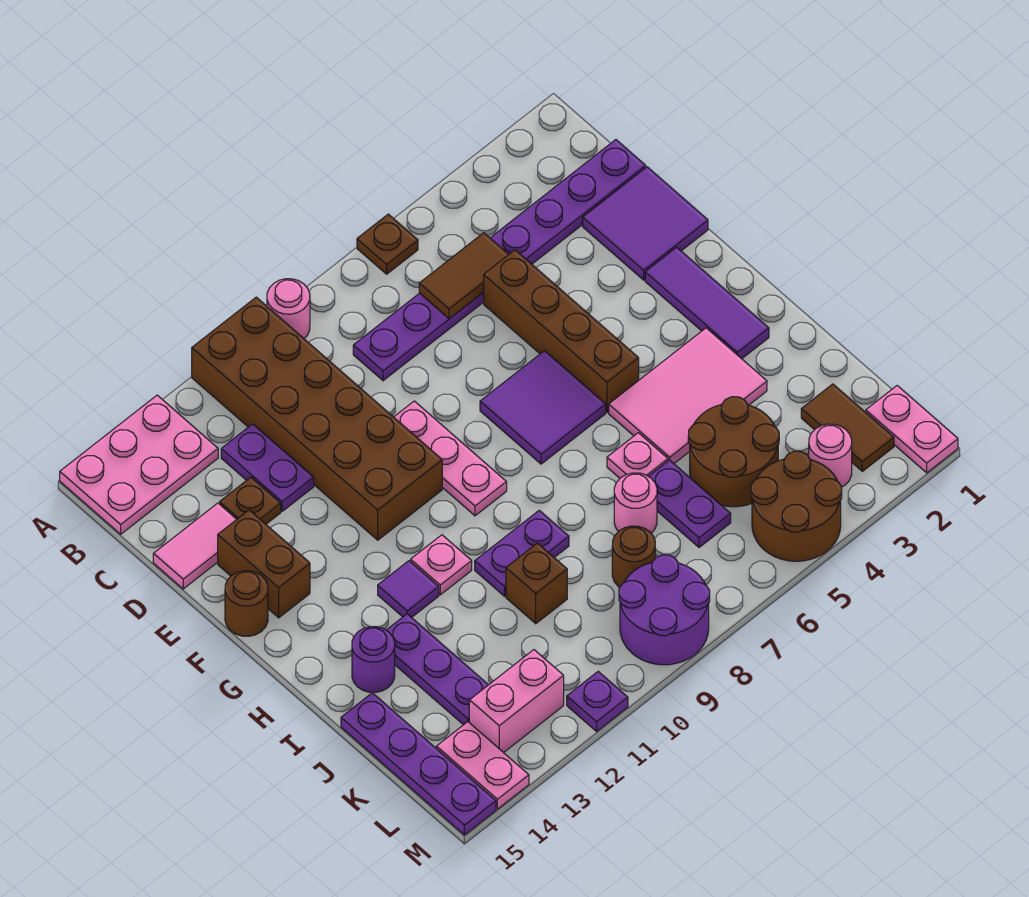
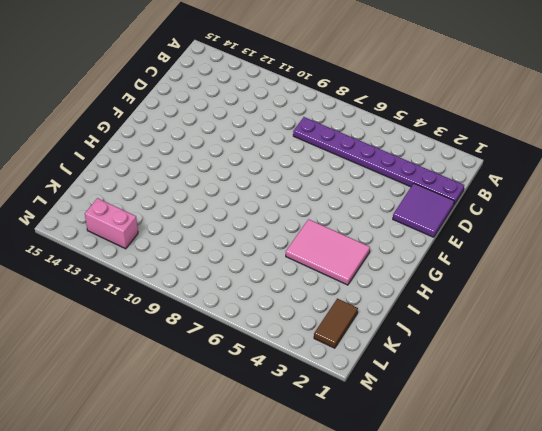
none -> brown plate A6 level 1
none -> pink round brick A9 level 1
none -> brown brick A10:F11 level 1
none -> pink plate A13:B15 level 1

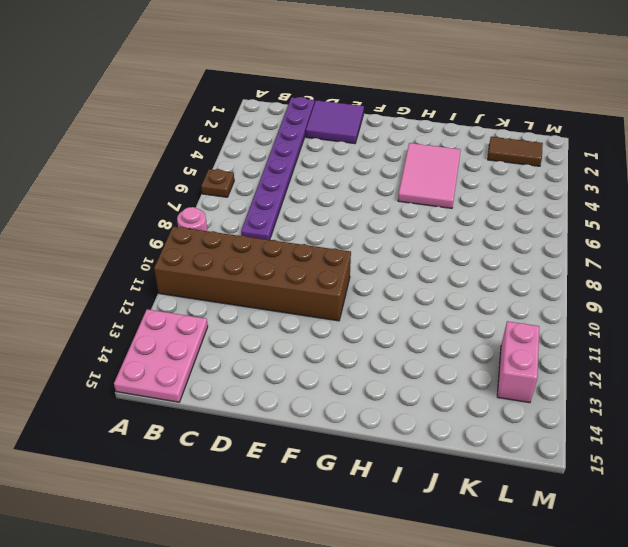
none -> purple plate C12:D12 level 1
none -> brown brick D5:G5 level 1
none -> brown plate D13 level 1
none -> pink tile D14:D15 level 1

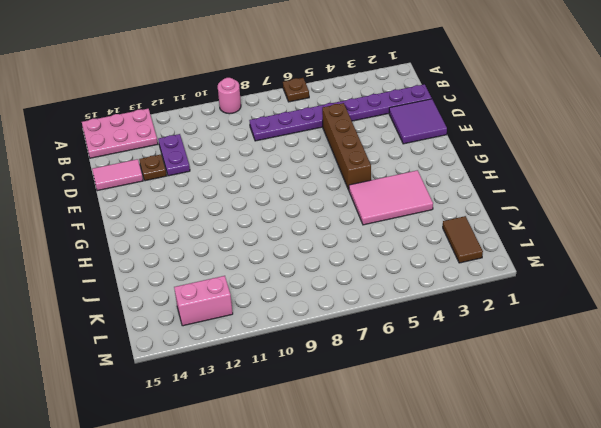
none -> brown brick A10:F11 level 1
none -> pink plate E9:G9 level 1
none -> brown brick E14:F14 level 1
none -> purple tile F2:H2 level 1

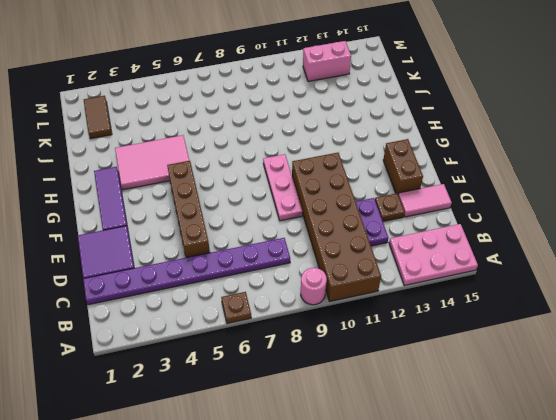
none -> purple tile F6:G7 level 1
none -> brown round brick F15 level 1
none -> pink plate H11 level 1
none -> purple tile H12 level 1

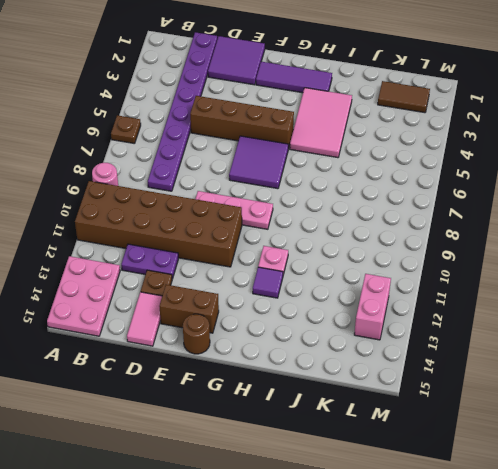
none -> pink plate I6 level 1
none -> purple plate I9:I10 level 1
none -> purple plate I13:K13 level 1
none -> purple round brick I14 level 1

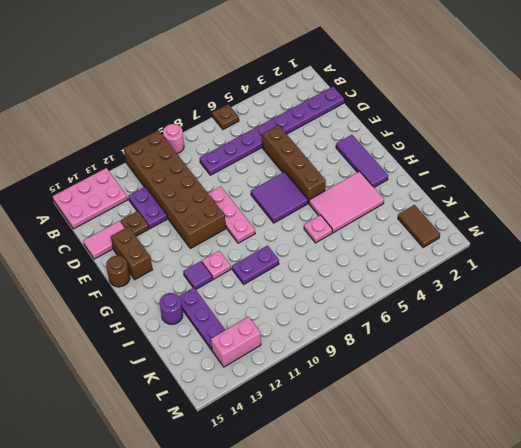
none -> purple tile D1:E2 level 1
none -> brown round brick J4:K5 level 1
none -> purple plate J6:K6 level 1
none -> pink round brick J7 level 1

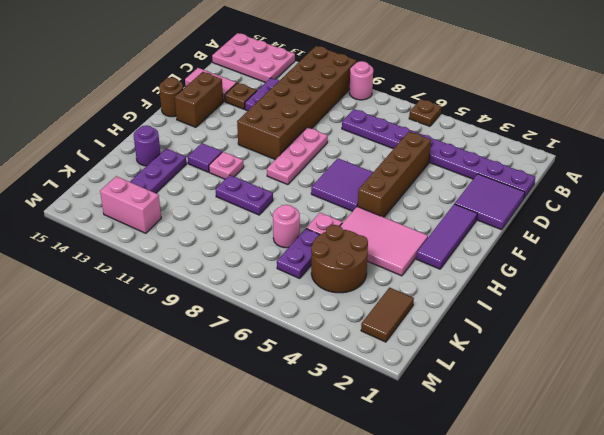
none -> brown brick J10 level 1
none -> purple plate J15:M15 level 1
none -> brown round brick K8 level 1
none -> pink plate L1:M1 level 1

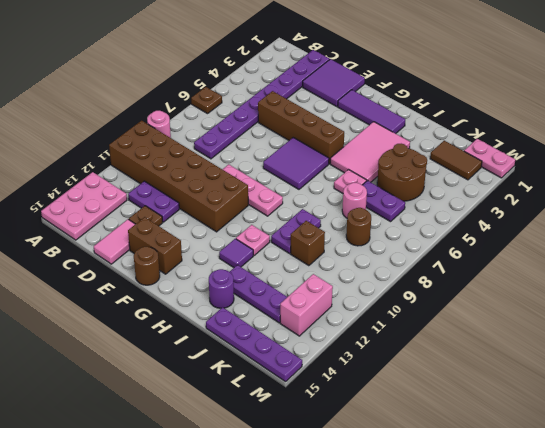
none -> pink round brick L3 level 1
none -> brown round brick L4:M5 level 1
none -> purple round brick L8:M9 level 1
none -> pink plate L14:M14 level 1

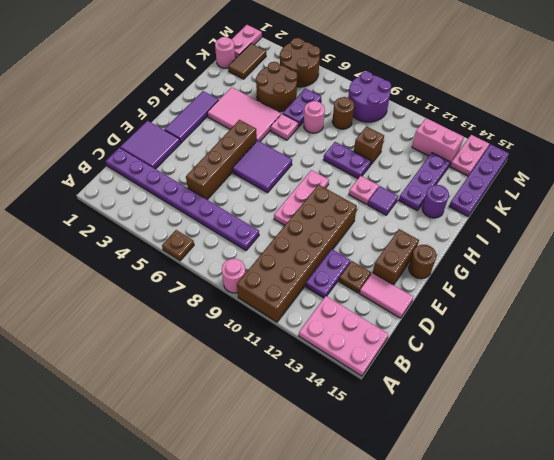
pink round brick K1 level 1 -> pink round brick L3 level 1
none -> purple plate M11 level 1
none -> brown tile C5:C6 level 2

